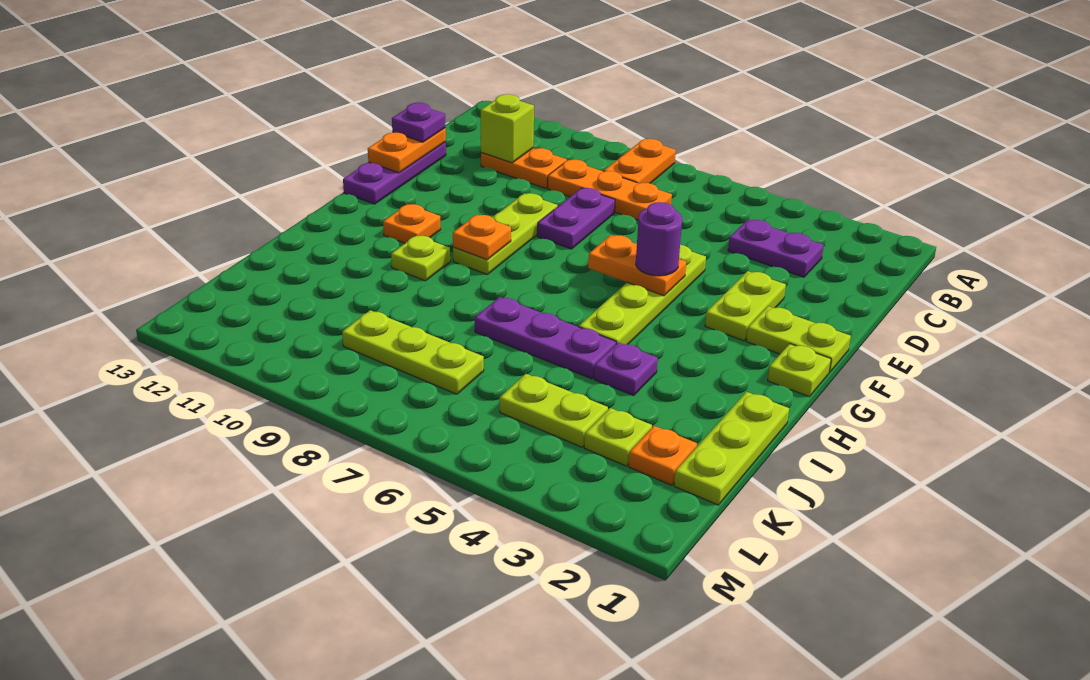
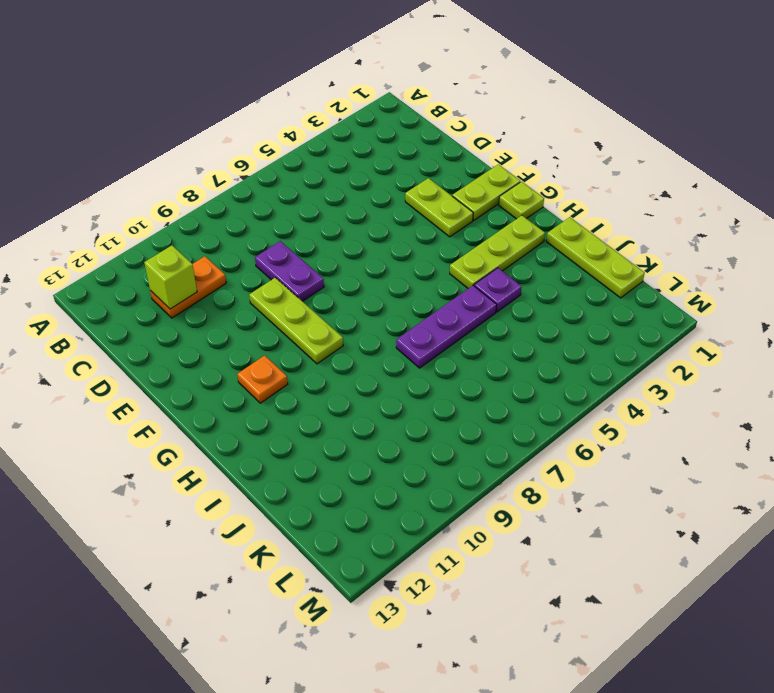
lime plate H2:H4 level 1 -> lime plate K7:K9 level 1
none -> orange plate A8:B8 level 1
none -> purple plate C3:C4 level 1
none -> orange plate C7:C9 level 1

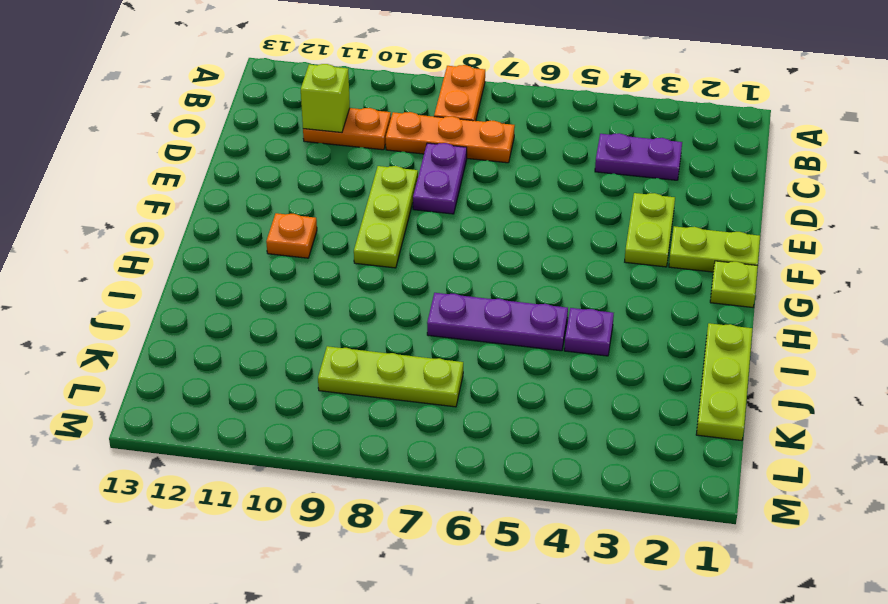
none -> purple plate D13:F13 level 1
none -> lime plate E5:H5 level 1
none -> lime plate H10 level 1

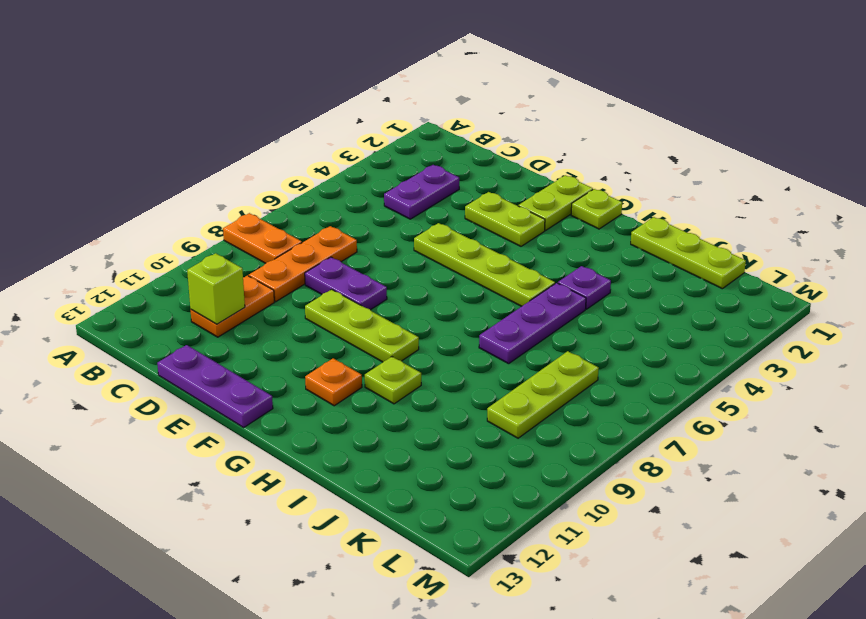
none -> orange plate K2 level 1
none -> lime plate K3 level 1
none -> lime plate K4:K5 level 1

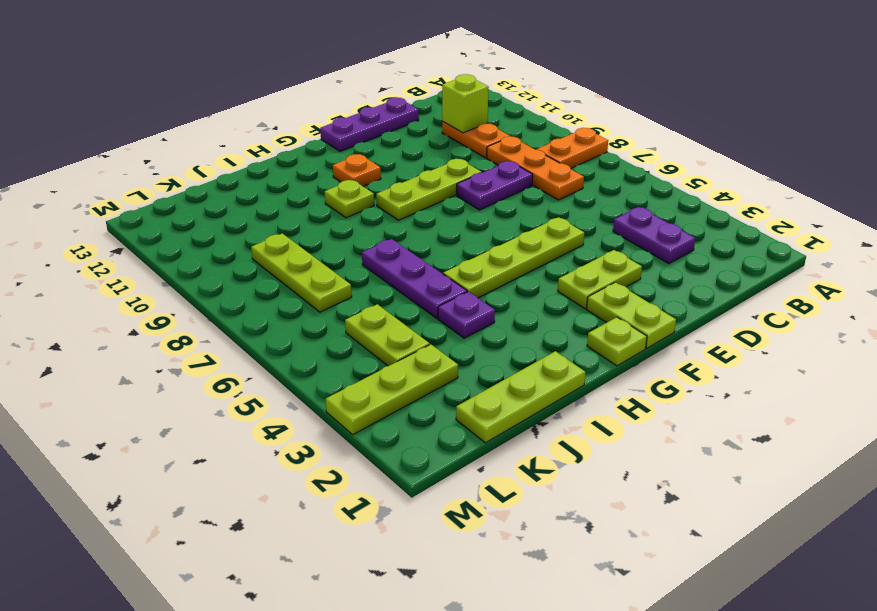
lime plate K3:M3 level 1 -> lime plate K3 level 1
none -> orange plate K2 level 1
none -> orange plate D13:E13 level 2
none -> orange plate F5:F6 level 2

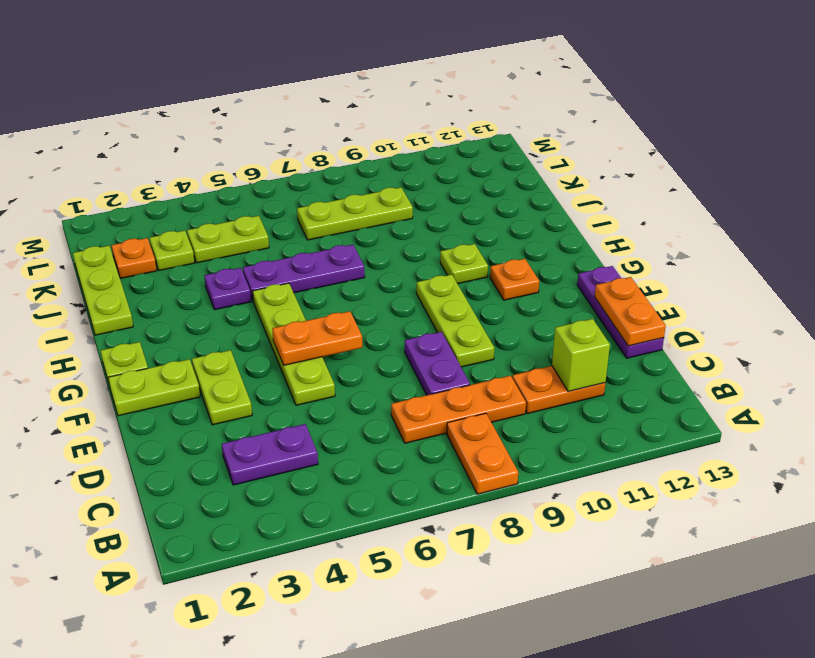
none -> orange plate G9 level 2
none -> purple plate D13 level 3
none -> purple round brick F5 level 3

